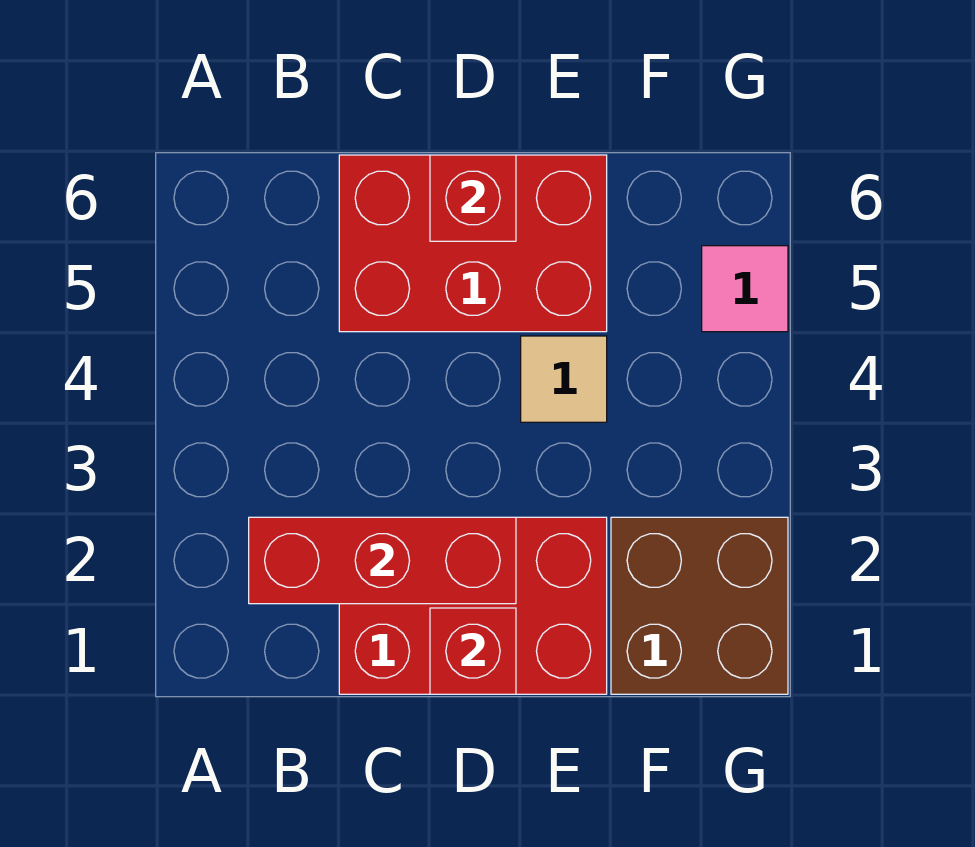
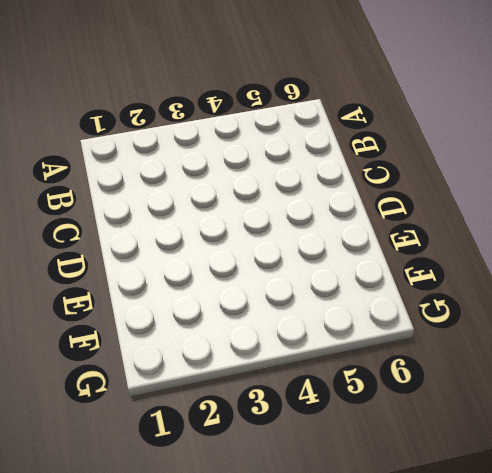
none -> red brick C1:E2 level 1
none -> red brick C5:E6 level 1

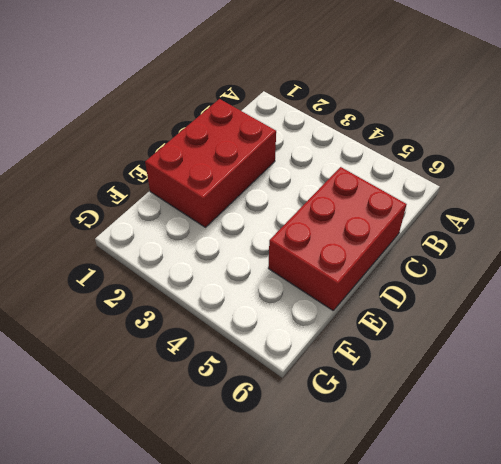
none -> tan tile E4 level 1
none -> brown brick F1:G2 level 1

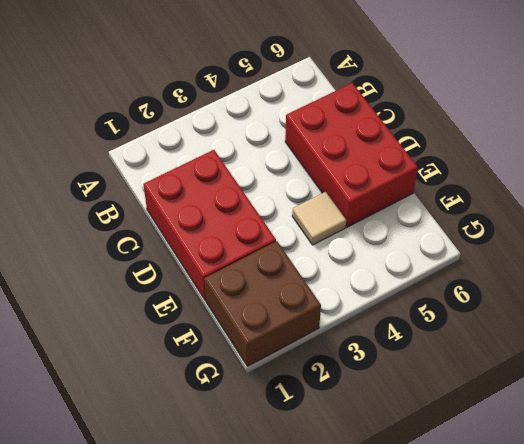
none -> pink tile G5 level 1
none -> red brick B2:D2 level 2

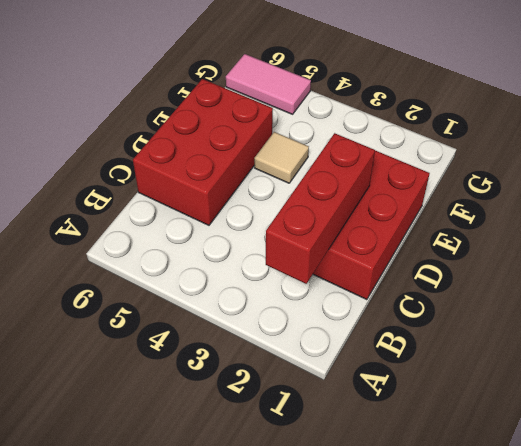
pink tile G5:G6 level 1 -> pink tile G5 level 1
none -> brown brick F1:G2 level 1
none -> red brick D1 level 2

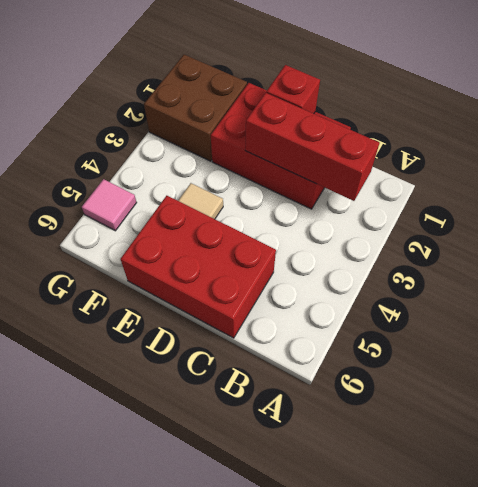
none -> red brick D6 level 2

